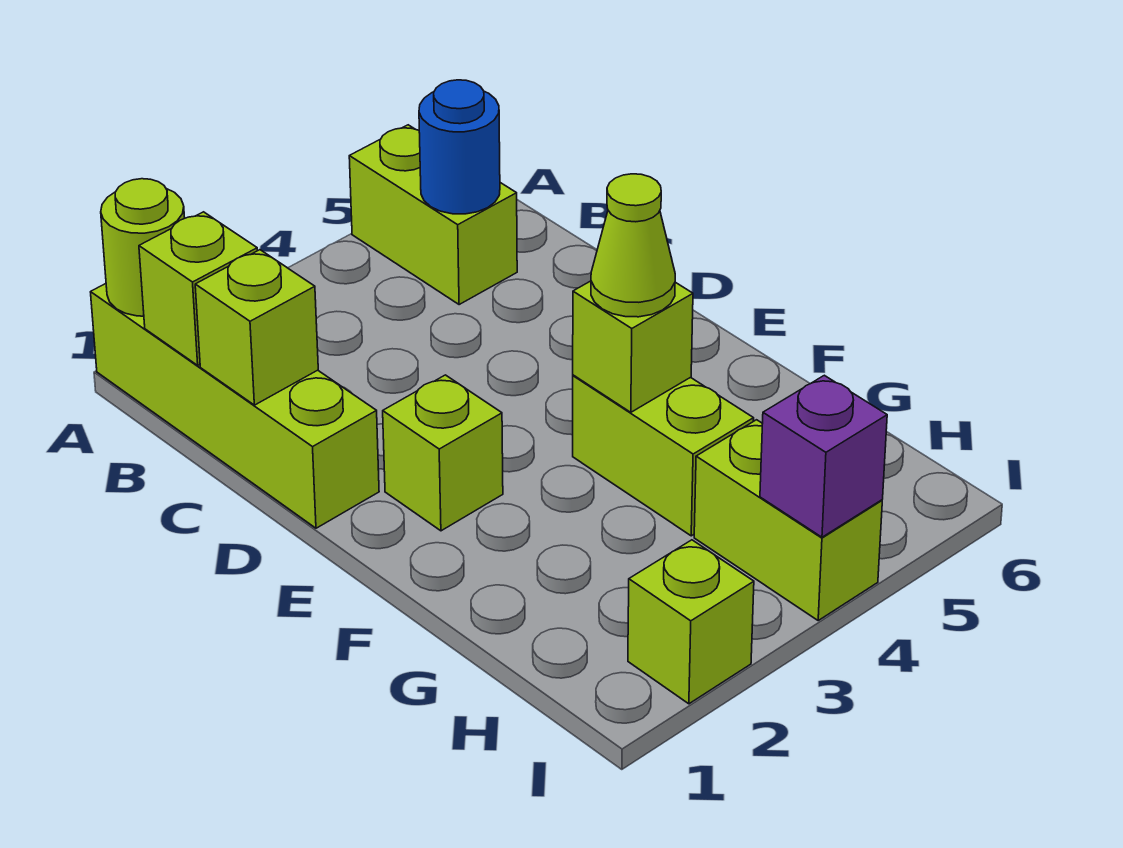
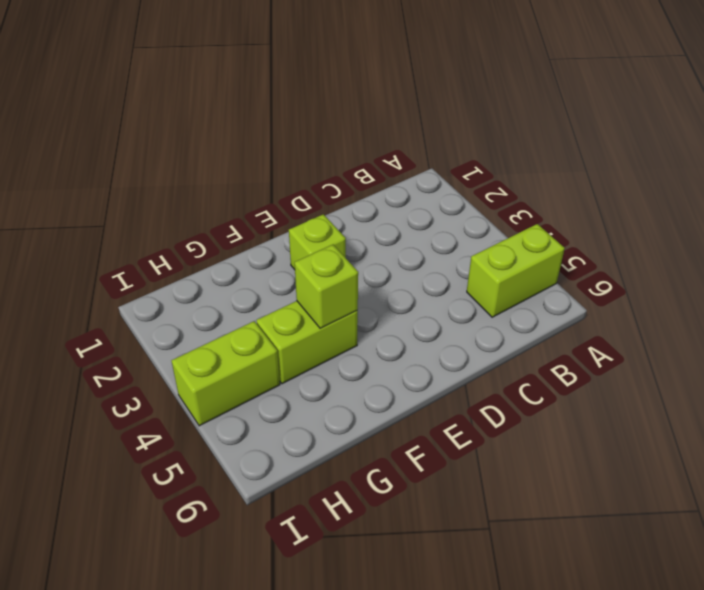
none -> lime brick A1:D1 level 1
none -> lime brick I2 level 1
none -> lime round brick A1 level 2

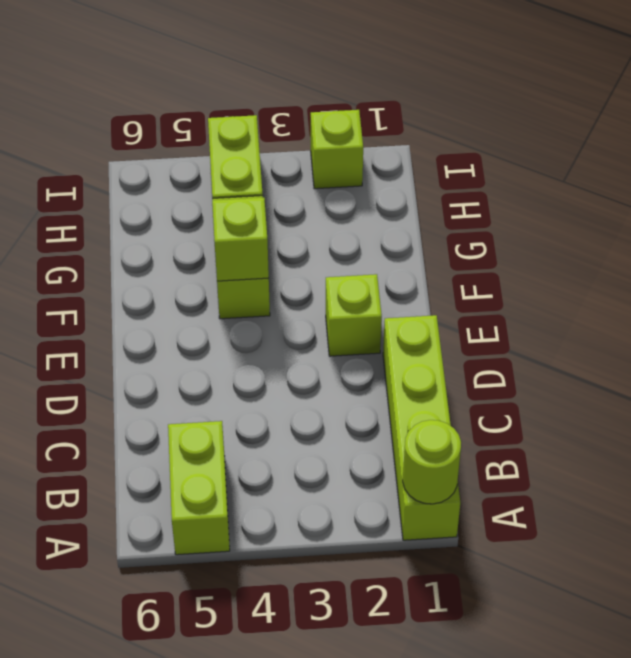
none -> lime brick B1 level 2
none -> blue round brick B5 level 2
none -> lime brick C1 level 2

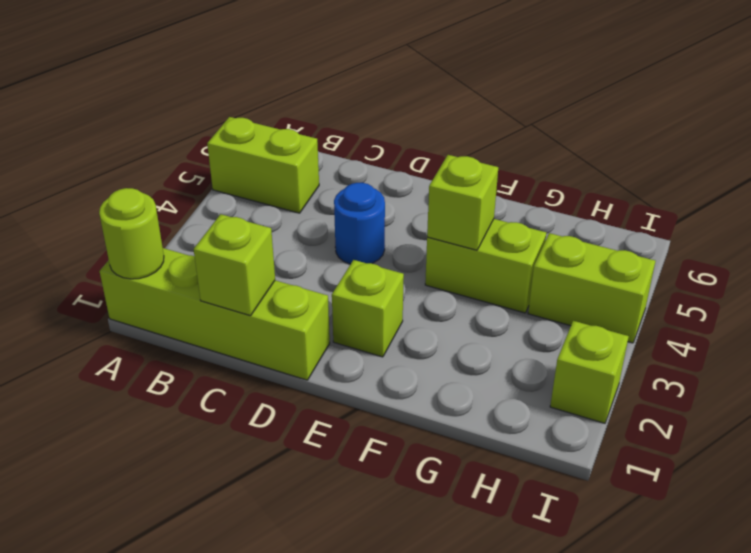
blue round brick D4 level 1 -> blue round brick B5 level 2
none -> lime brick B1 level 2
none -> purple brick I4 level 2
none -> lime cone F4 level 3

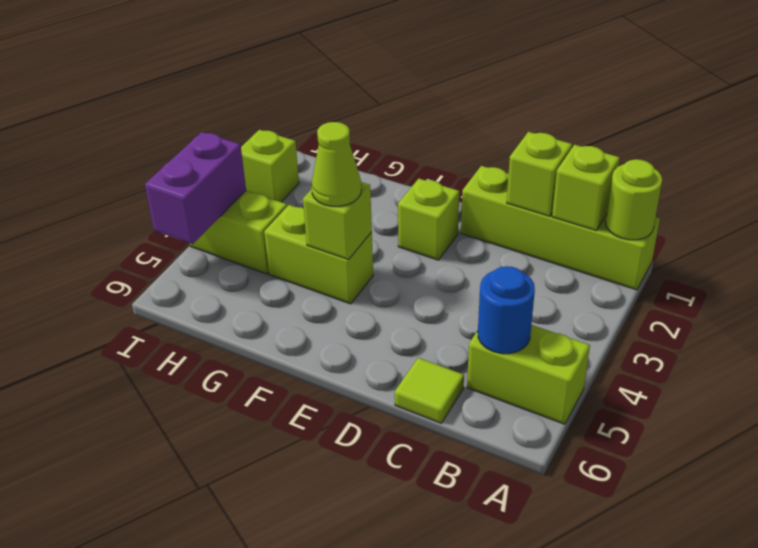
lime tile C6 level 1 -> none
purple brick I4:I5 level 2 -> purple brick I4 level 2

